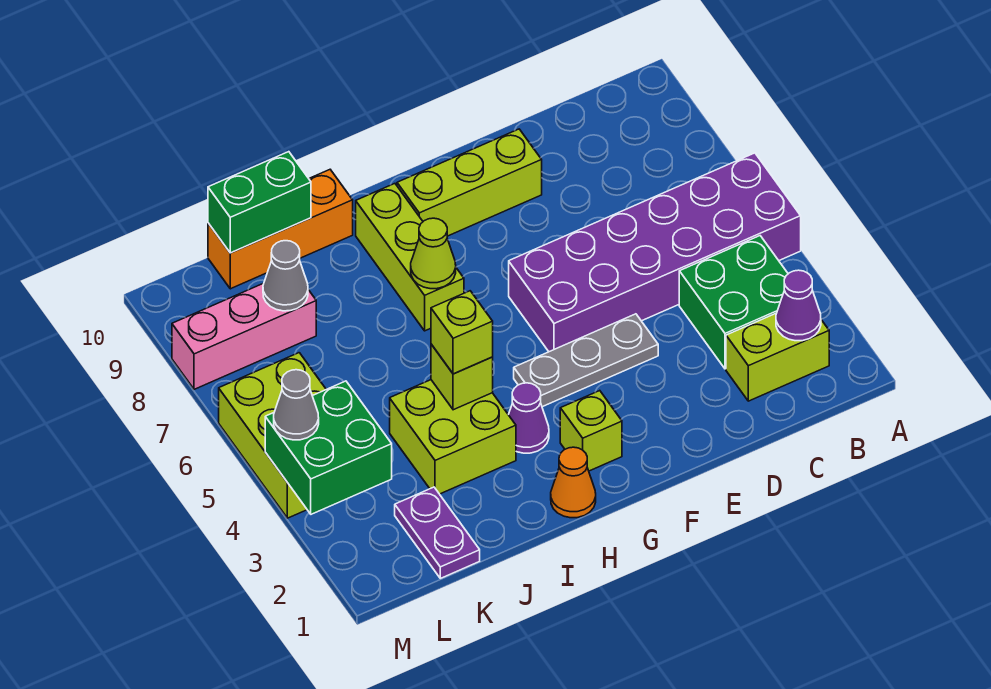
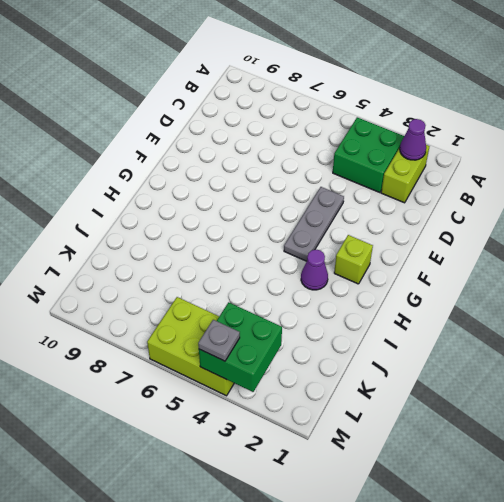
grey plate M4 level 3 -> grey cone M4 level 3
none -> purple brick A5:F6 level 1
none -> lime brick E9:G9 level 1
none -> orange cone H1 level 1

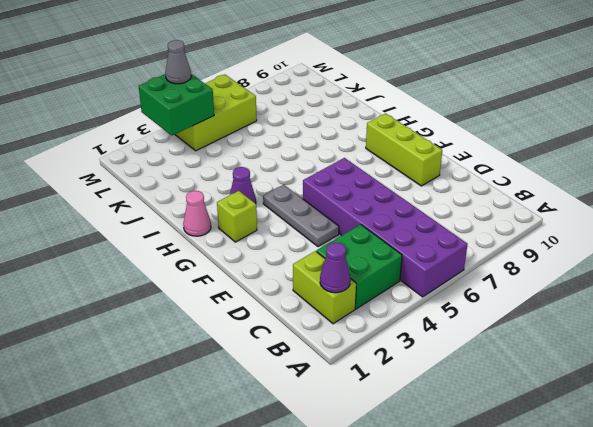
pink cone H1 level 1 -> orange cone H1 level 1
none -> lime brick H7:H9 level 1
none -> lime brick I3:J4 level 1
none -> orange brick I10:K10 level 1

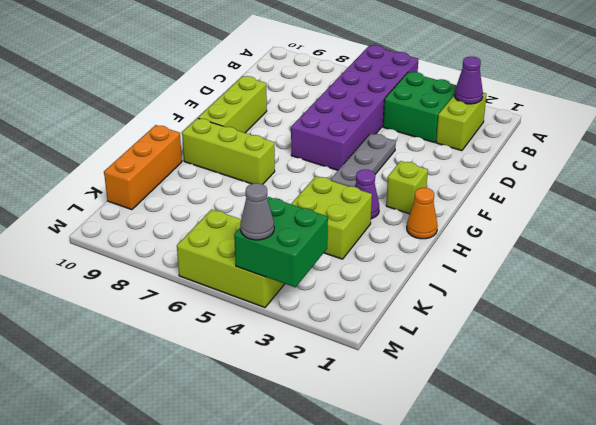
none -> purple plate K1:K2 level 1
none -> pink brick K8:M8 level 1
none -> lime cone H7 level 2

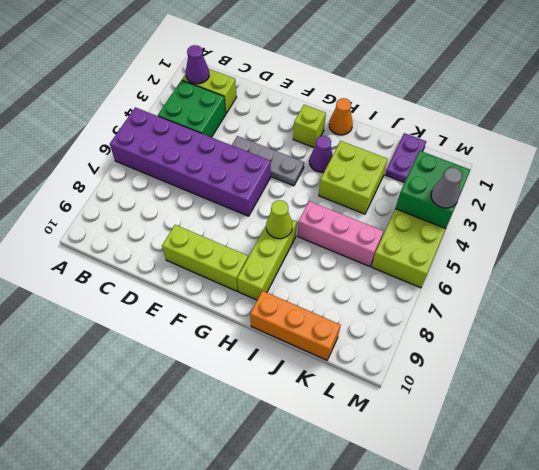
pink brick I6:K6 level 1 -> pink brick K8:M8 level 1
none -> lime brick I4 level 2
none -> green brick J10:K10 level 2
none -> grey cone K8 level 2

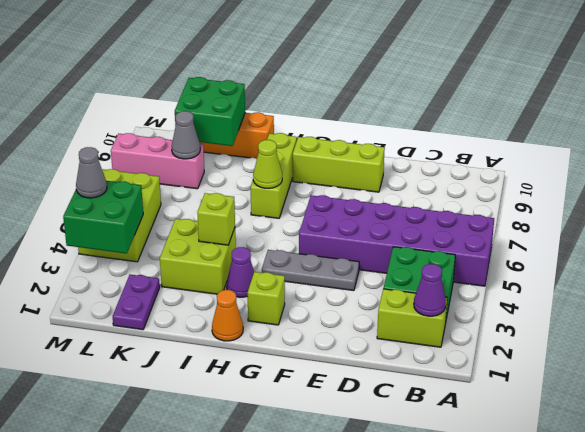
green brick J9:K10 level 2 -> green brick J10:K10 level 2
none -> lime brick I4 level 3

